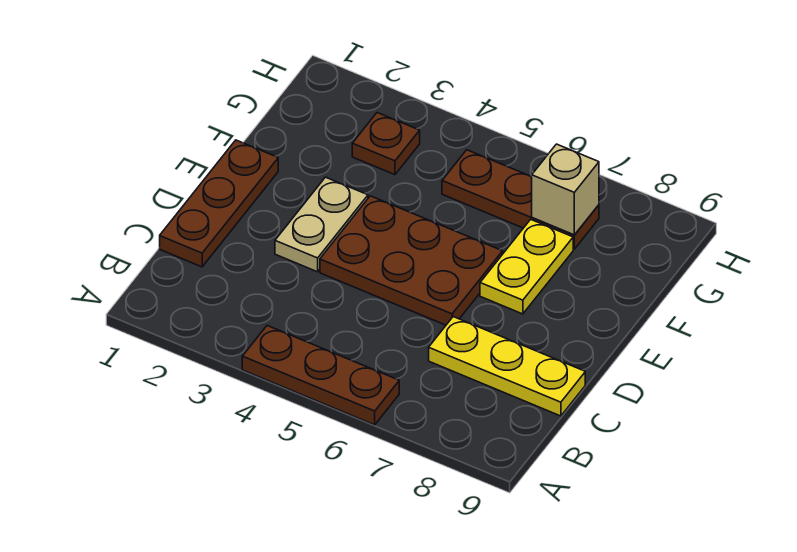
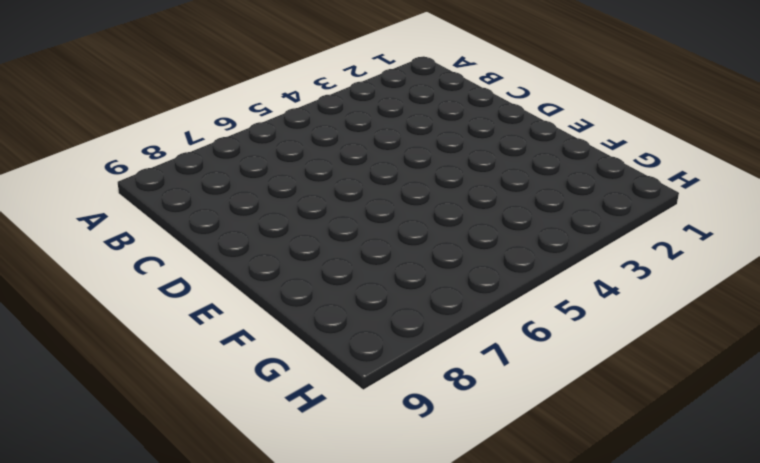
none -> brown plate A4:A6 level 1
none -> brown plate C1:E1 level 1

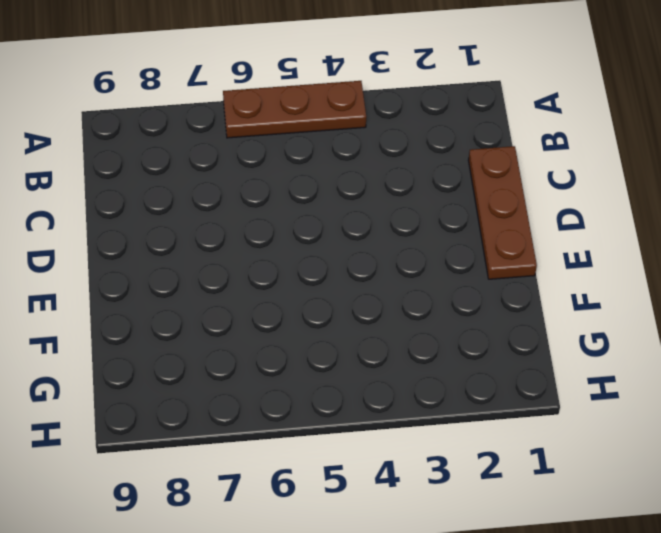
none -> yellow plate C7:C9 level 1
none -> tan plate D3:E3 level 1

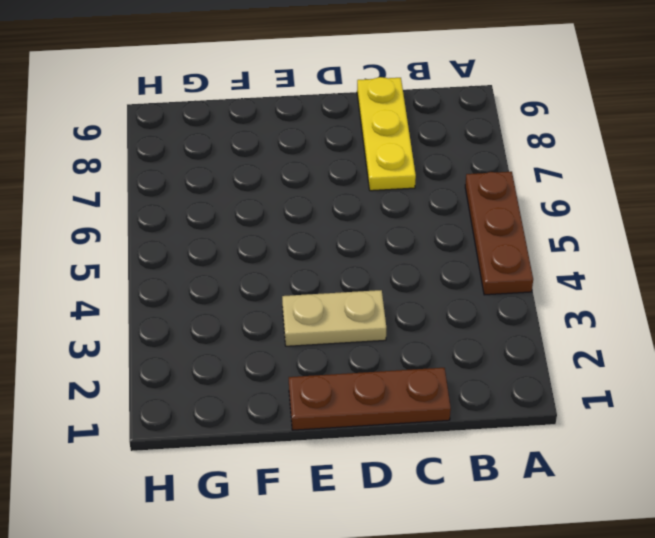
none -> brown plate D4:E6 level 1
none -> yellow plate E7:F7 level 1

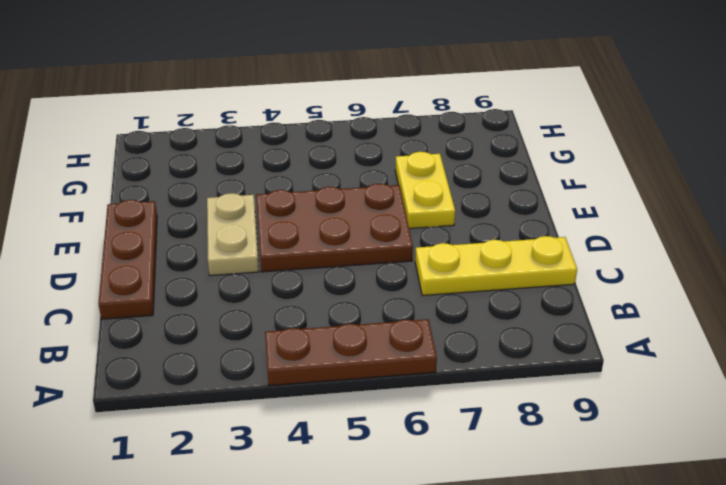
none -> brown plate G3 level 1
none -> brown plate G5:G7 level 1

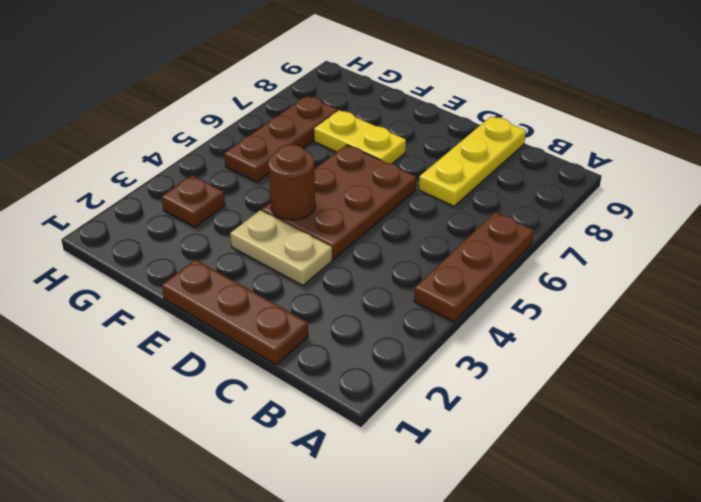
brown round brick E4 level 2 -> none
none -> tan brick G7 level 2

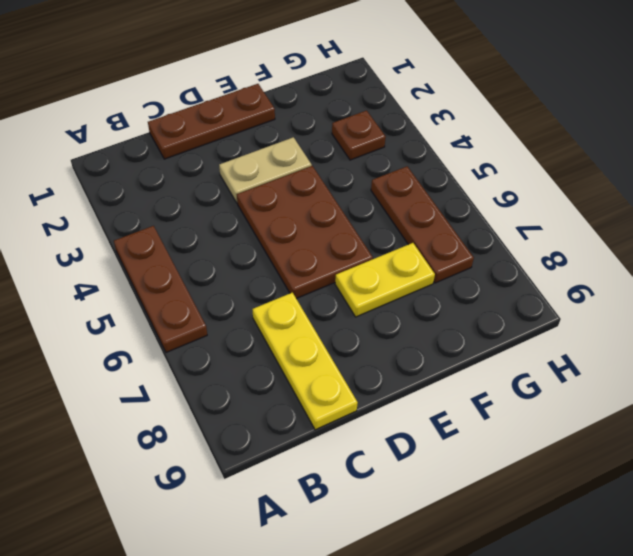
none -> tan brick G7 level 2

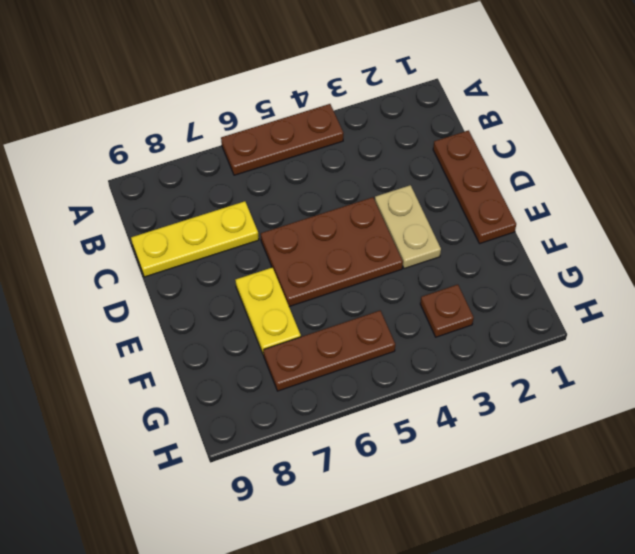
none -> tan brick G7 level 2

